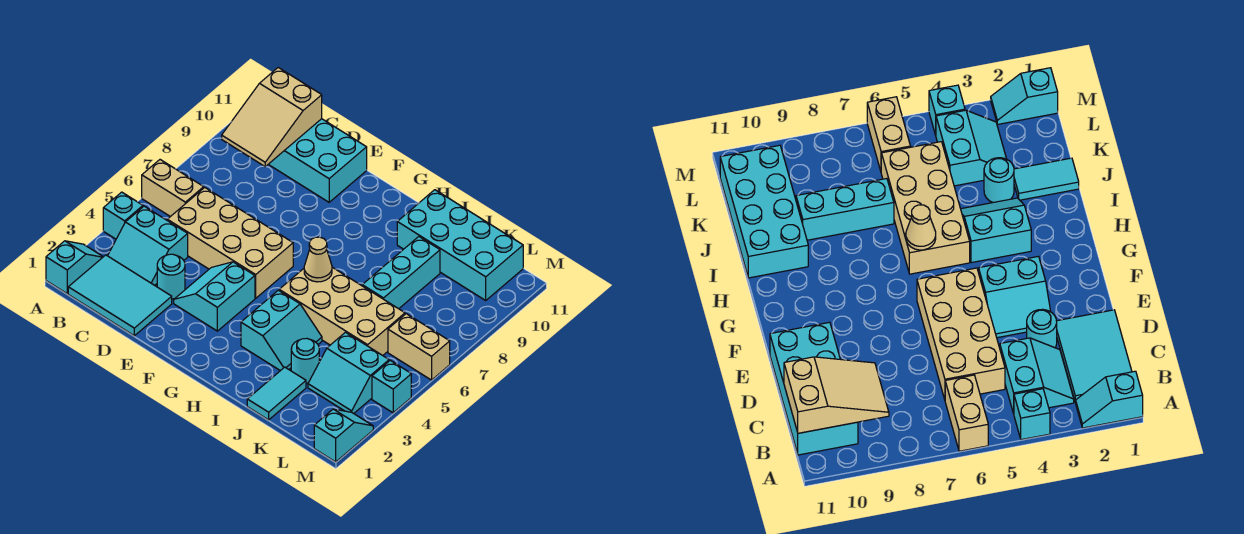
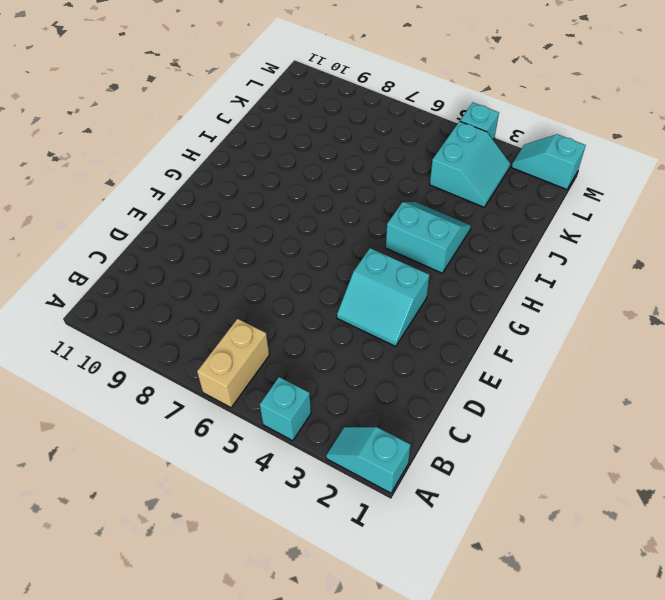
none -> cyan tile B1:D2 level 1
none -> cyan slope B3:C4 level 1 top 4
none -> cyan brick B10:E11 level 1

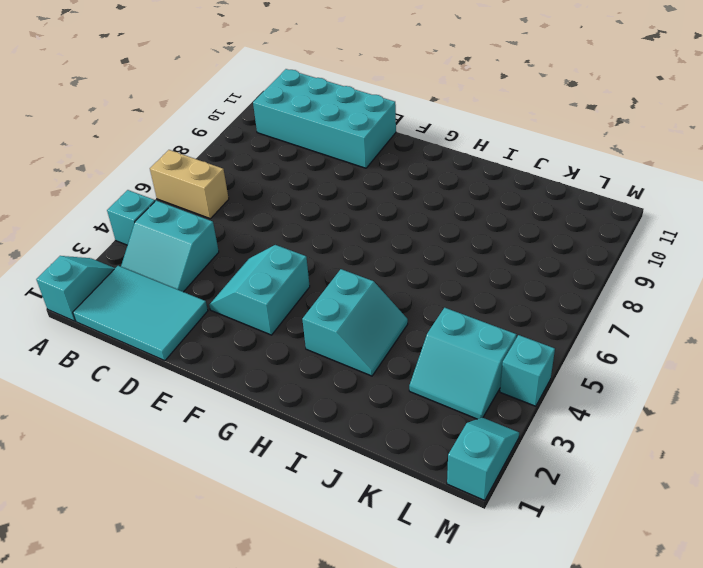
none -> tan brick C5:F6 level 1
none -> cyan round brick D3 level 1
none -> tan brick H5:K6 level 1

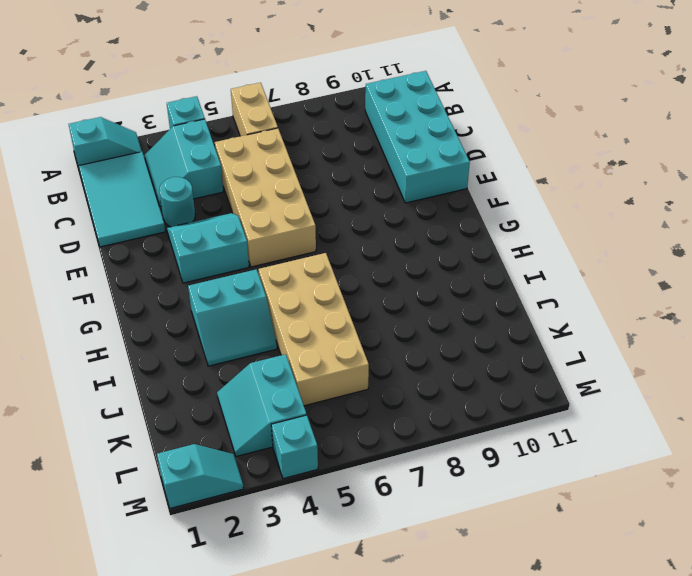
none -> cyan brick I10:L11 level 1
none -> cyan tile J1:J2 level 1
none -> cyan round brick J3 level 1

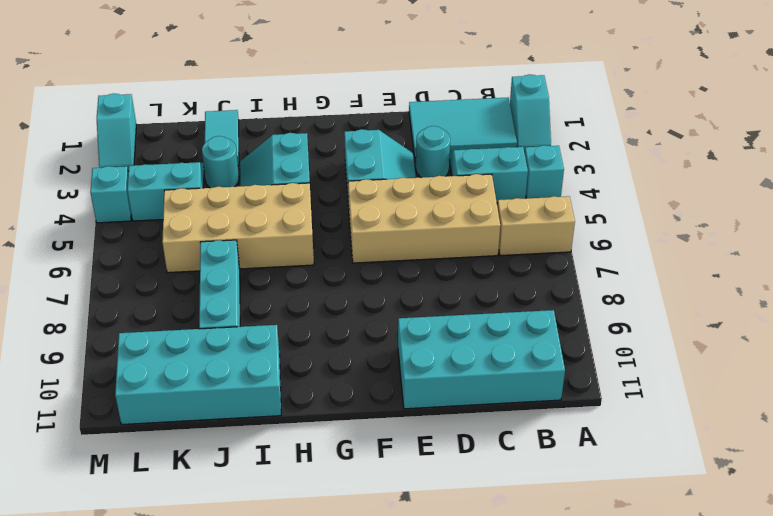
none -> tan brick L6:M6 level 1
none -> tan slope B9:C11 level 2 top 11
none -> tan cone H6 level 2

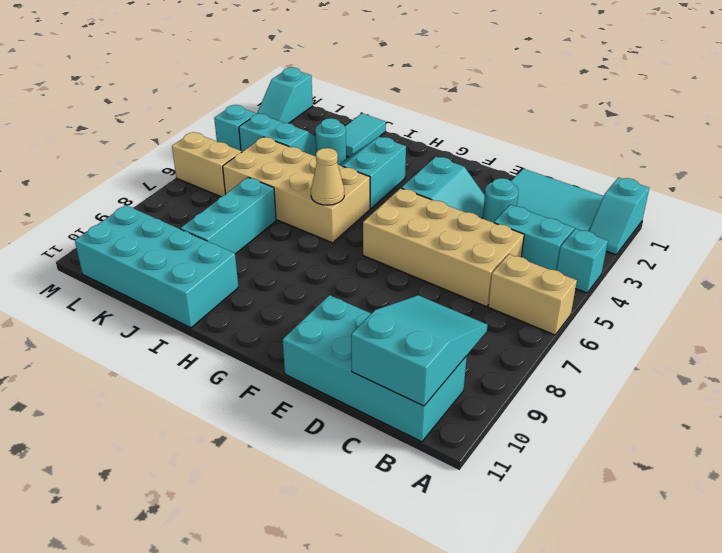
cyan slope B9:C11 level 2 top 11 -> tan slope B9:C11 level 2 top 11

